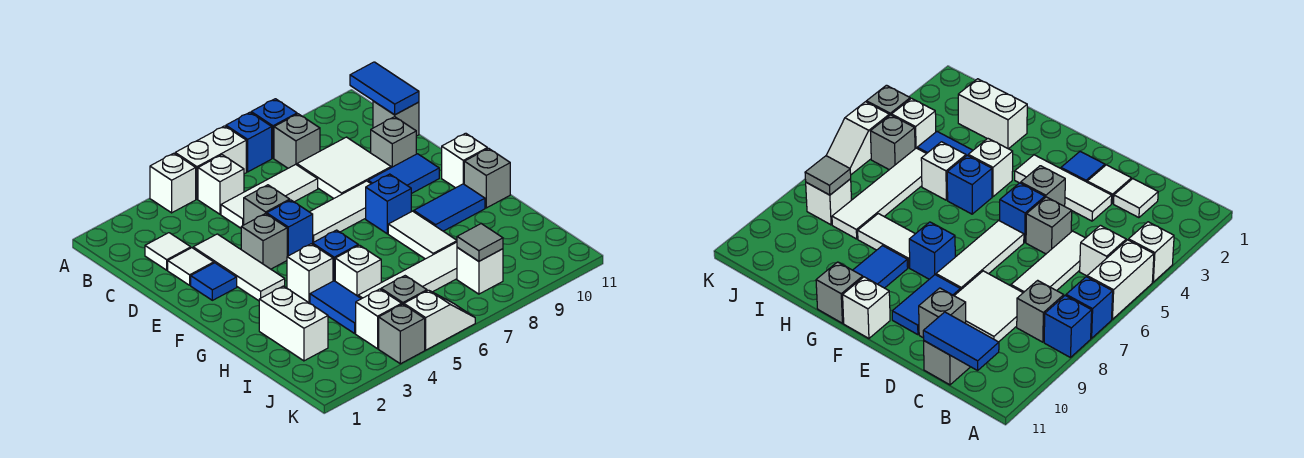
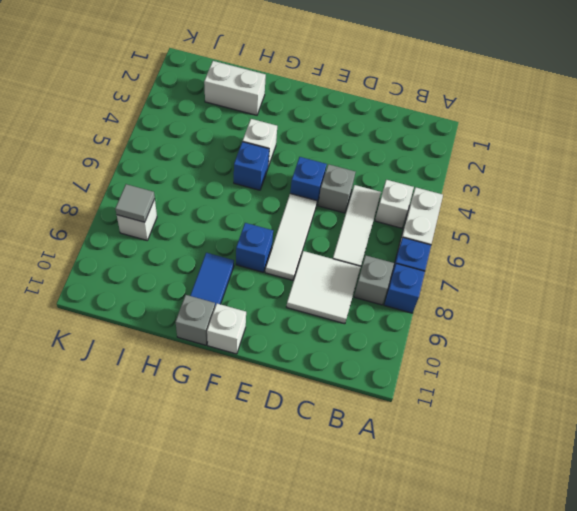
none -> white brick A4 level 1
none -> white tile C2 level 1
none -> grey brick C11 level 1
none -> white tile D2 level 1

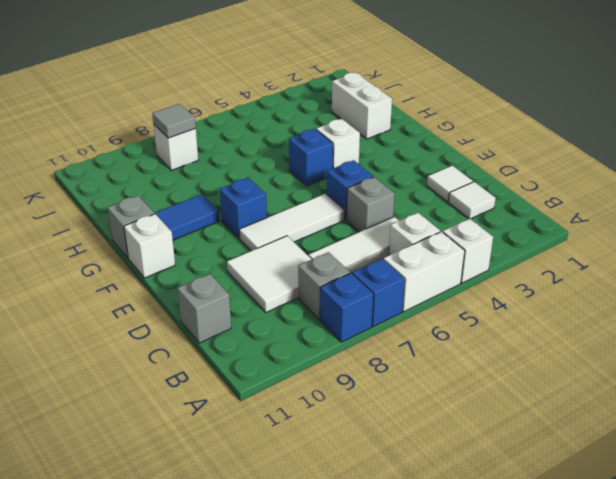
none -> white tile D3:F3 level 1
none -> grey brick D10 level 1
none -> blue tile E2 level 1
none -> grey brick E4 level 1

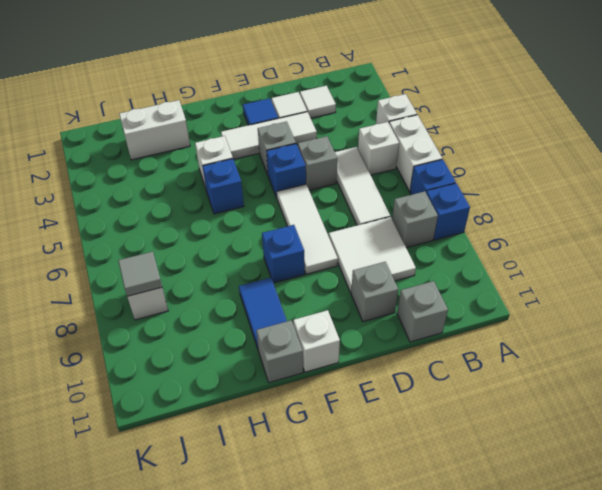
none -> blue tile E9:E10 level 1
none -> white tile G8:H8 level 1
none -> blue tile H4:I4 level 1
none -> white brick H5 level 1

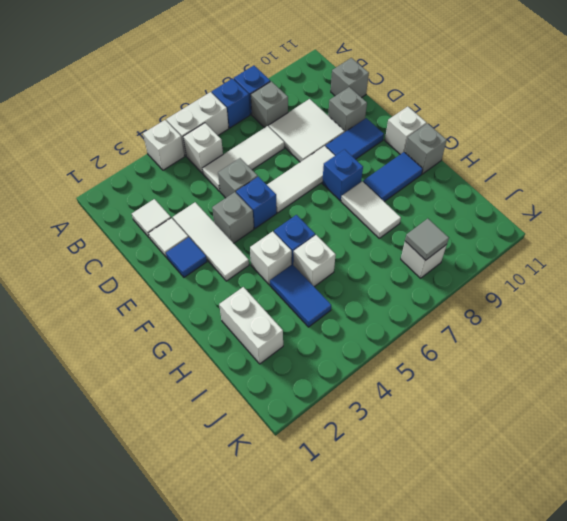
none -> white tile I5:I8 level 1
none -> white brick J4 level 1
none -> grey brick J5 level 1
none -> grey brick K4 level 1

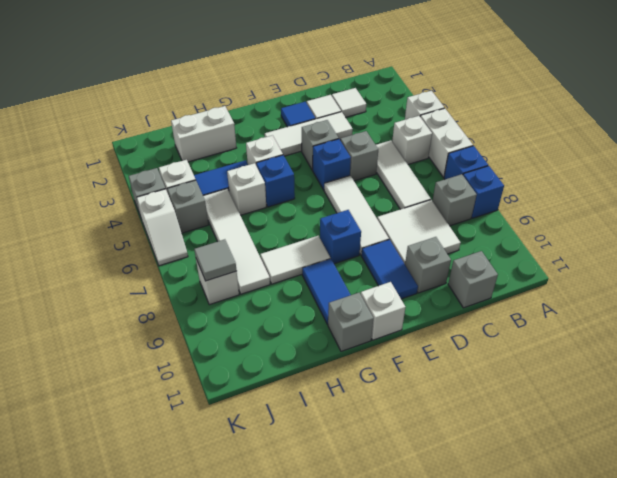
none -> blue tile B11:C11 level 2

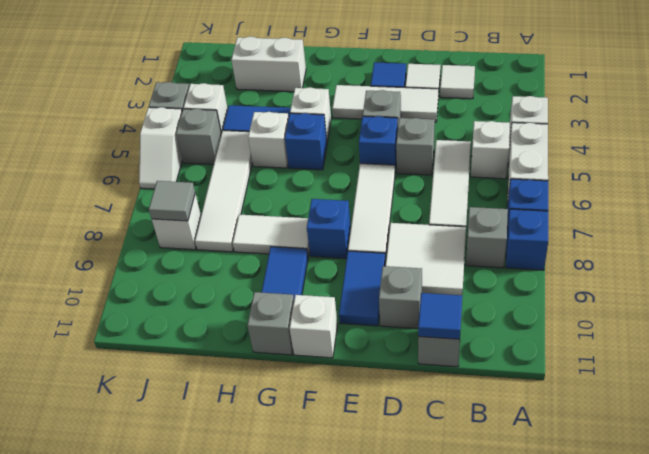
blue tile C11 level 2 -> blue tile B11:C11 level 2

